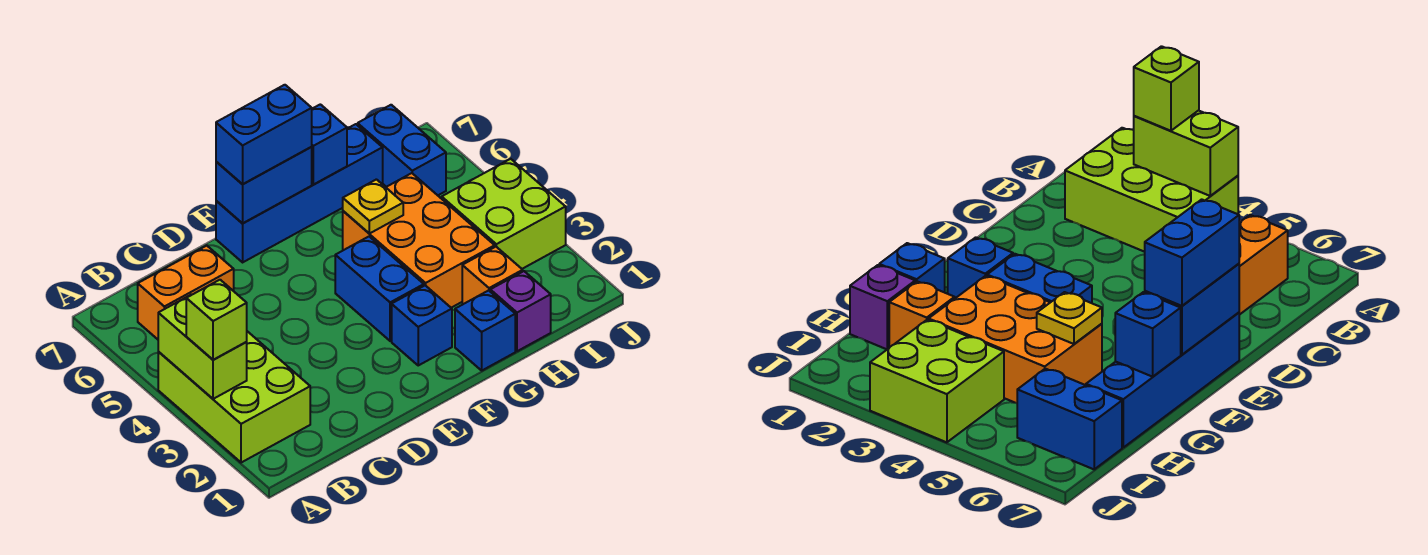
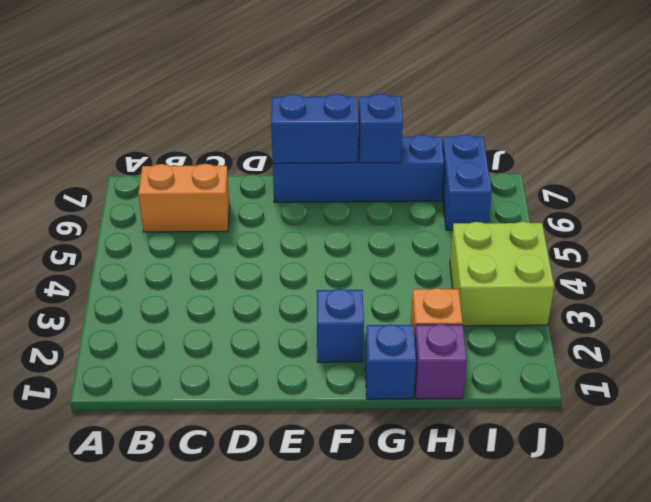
none -> lime brick A2:B4 level 1
none -> blue brick F3:F4 level 1
none -> orange brick G3:H5 level 1

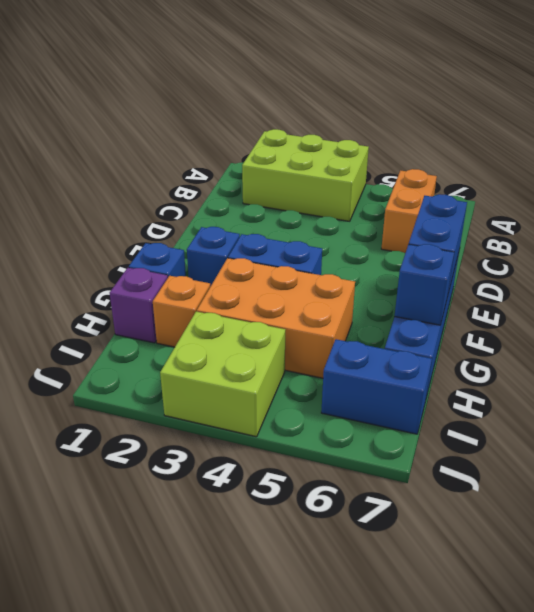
none -> lime brick A3:A4 level 2
none -> yellow plate G5 level 2
none -> lime brick A3 level 3

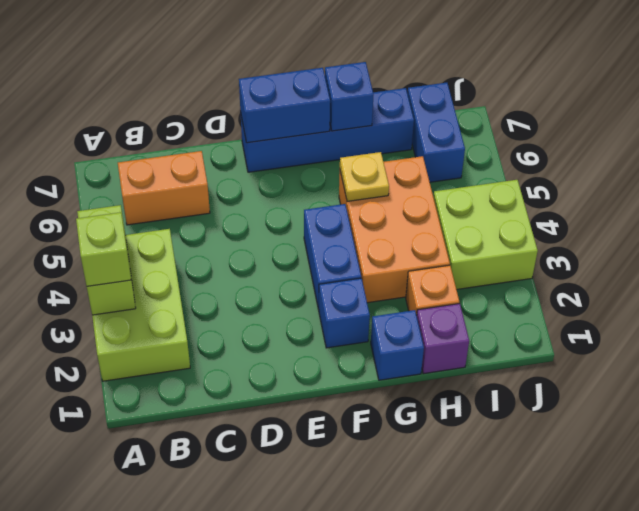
none -> blue brick E7:F7 level 3

